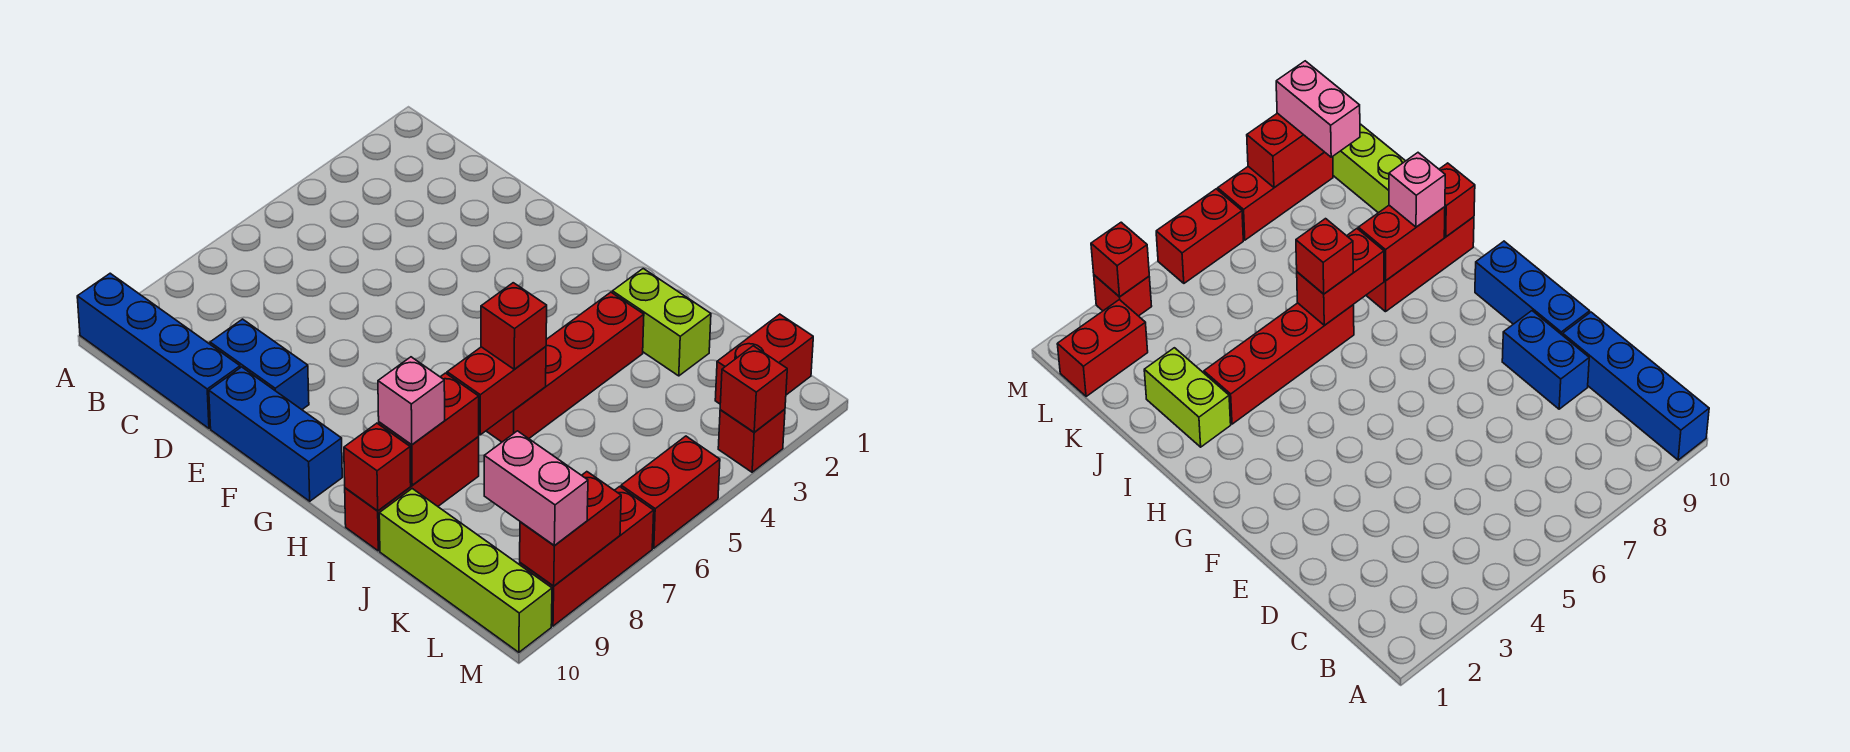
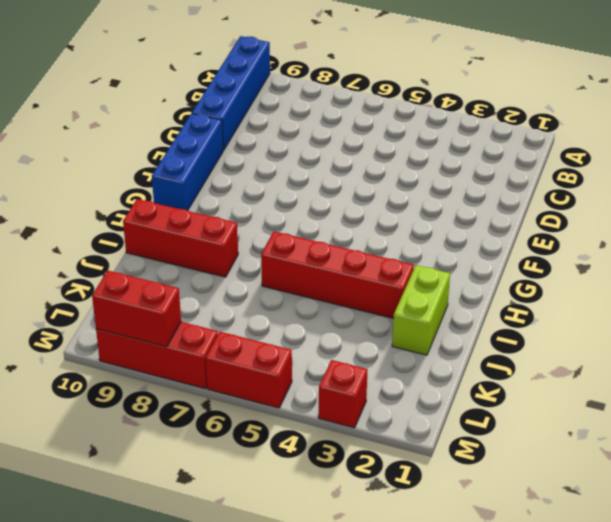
none -> blue brick D9:E9 level 1
none -> lime brick J10:M10 level 1
none -> red brick L1:L2 level 1

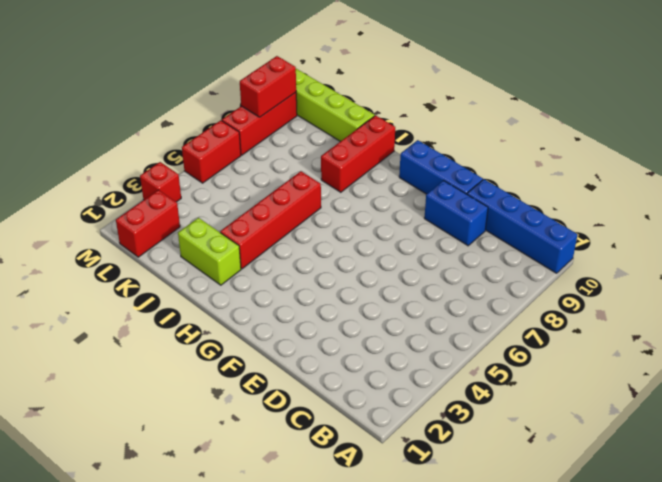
none -> red brick I6:I7 level 2
none -> red brick I8:I9 level 2
none -> red brick I10 level 2

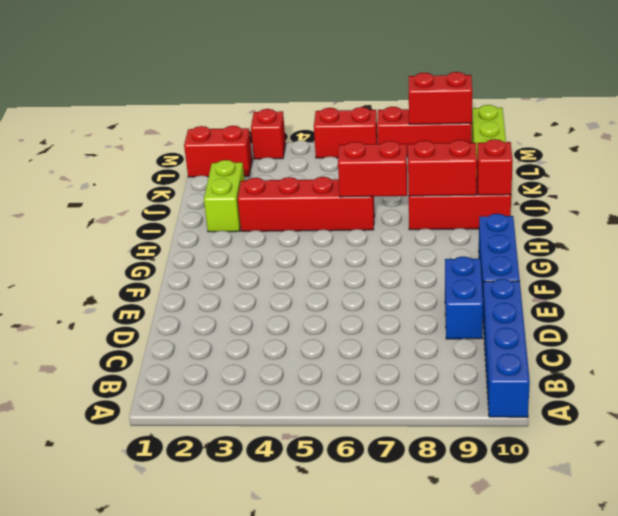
none -> red brick M3 level 2
none -> red brick I6 level 3
none -> pink brick I9 level 3

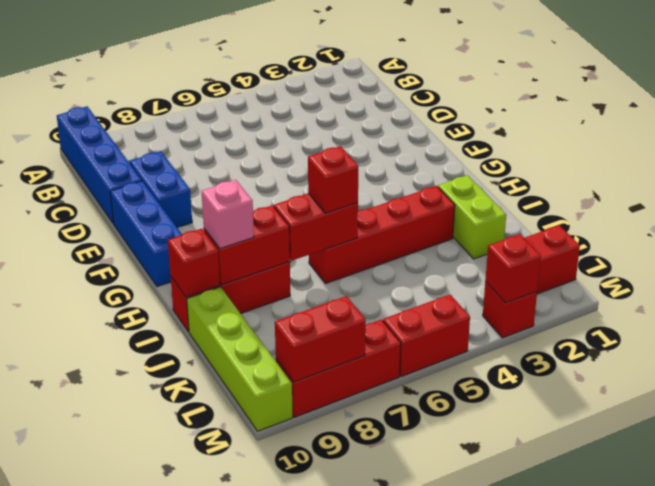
none -> pink brick L9:M9 level 3

